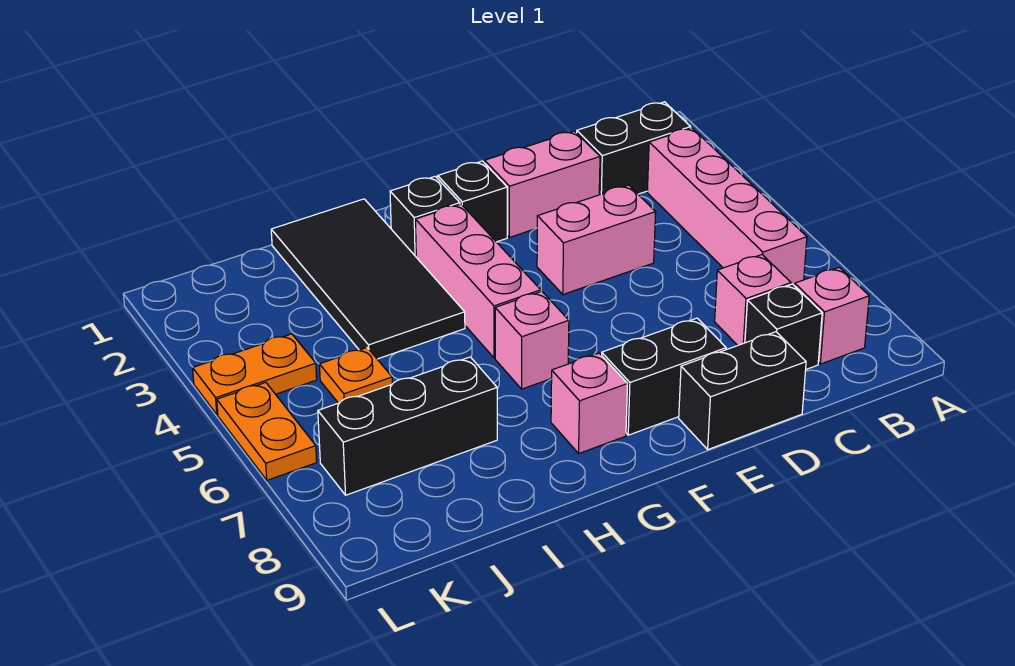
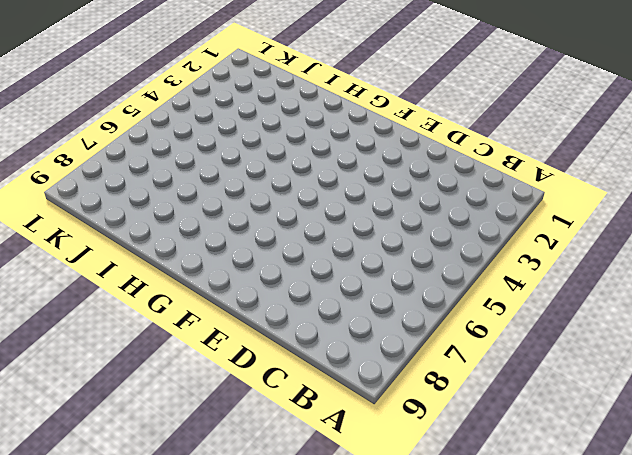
none -> black brick B2:C2 level 1
none -> pink brick B3:B6 level 1
none -> pink brick B8 level 1

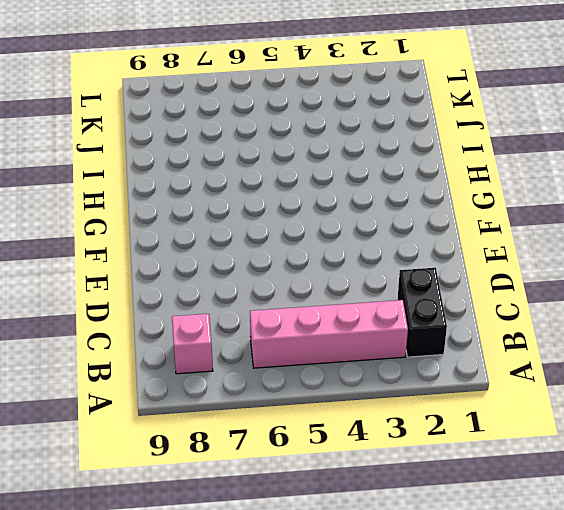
none -> pink brick C7 level 1
none -> black brick C8 level 1
none -> pink brick D2:E2 level 1

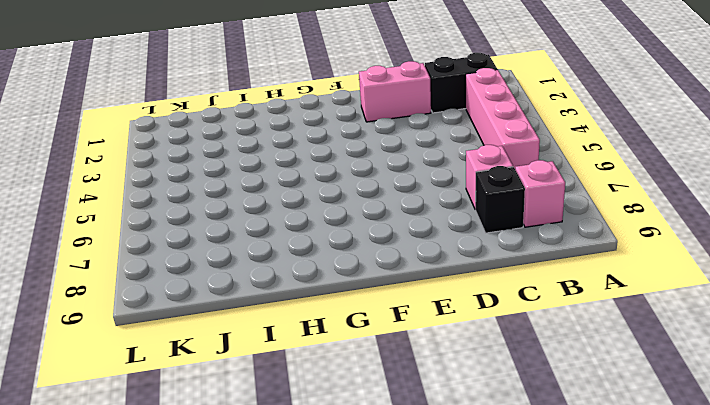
none -> pink brick D4:E4 level 1
none -> black brick D9:E9 level 1
none -> black brick E8:F8 level 1

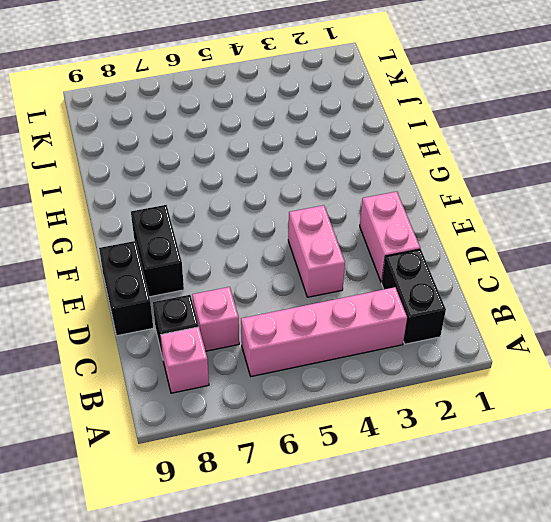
none -> black brick F2 level 1
none -> black brick G2 level 1
none -> pink brick G3:G5 level 1

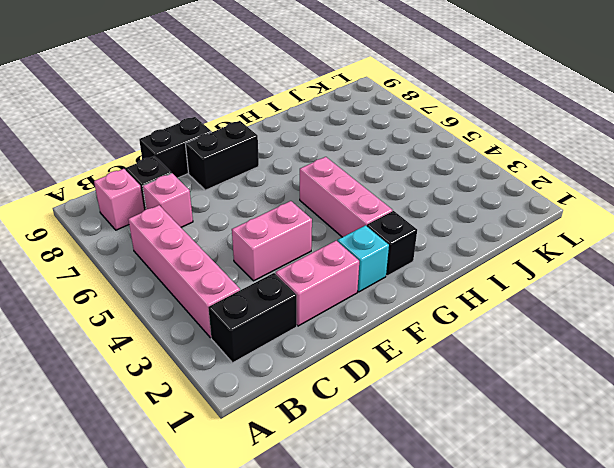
cyan brick F2 level 1 -> black brick F2 level 1
none -> pink brick G6 level 1
none -> pink brick G8 level 1
none -> black tile H1:I4 level 1

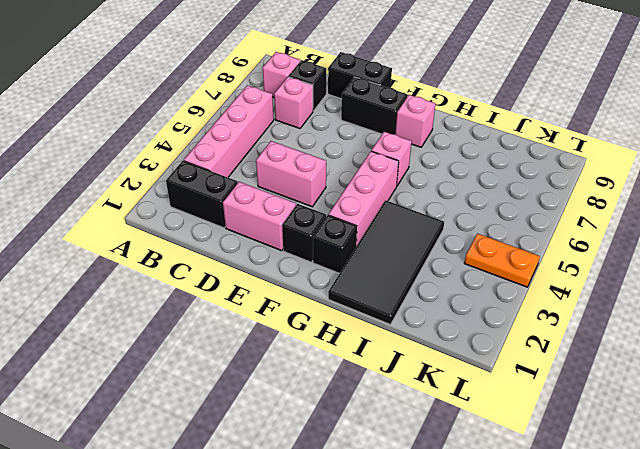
none -> black brick I7:K7 level 1
none -> orange plate J5 level 1
none -> orange plate L5:L6 level 1

